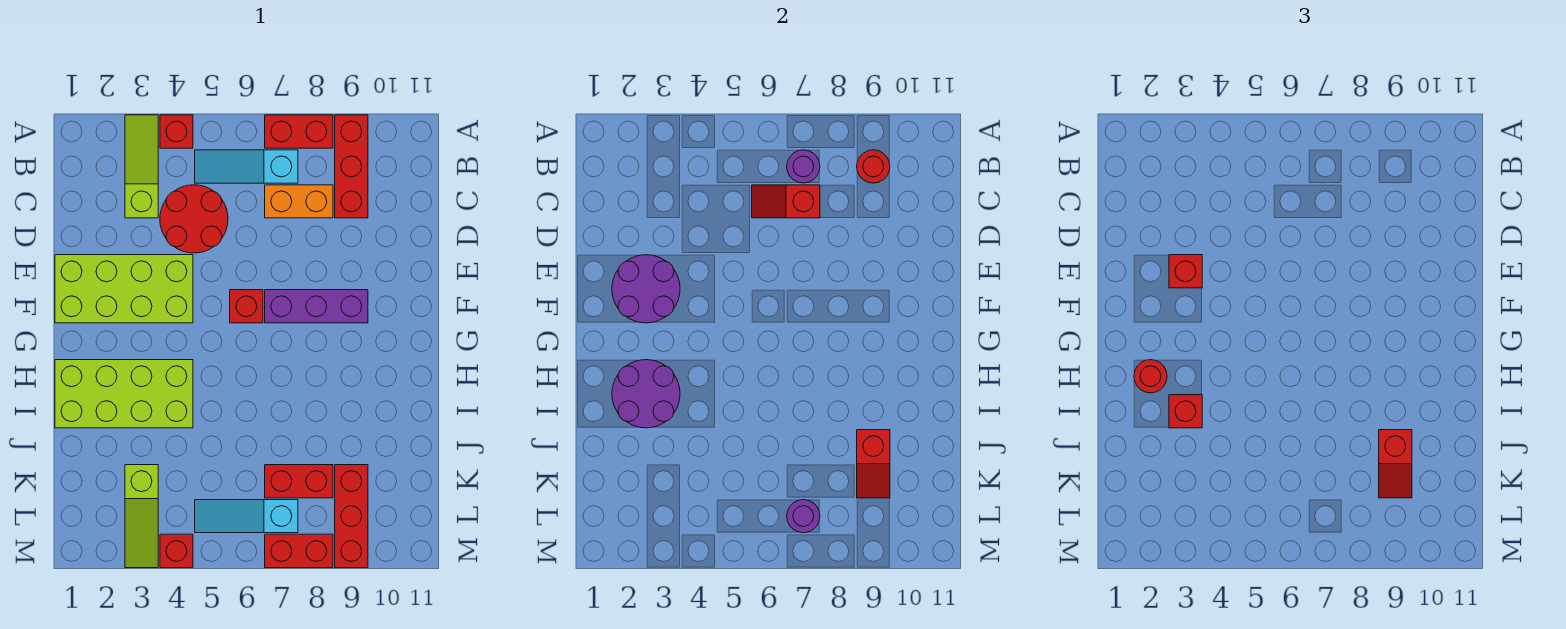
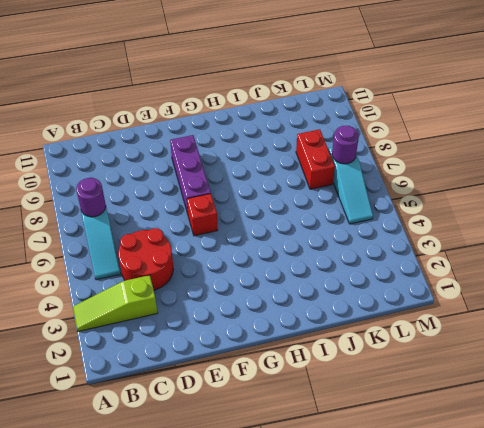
none -> red brick A4 level 1
none -> red brick A7:A8 level 1
none -> red brick A9:C9 level 1

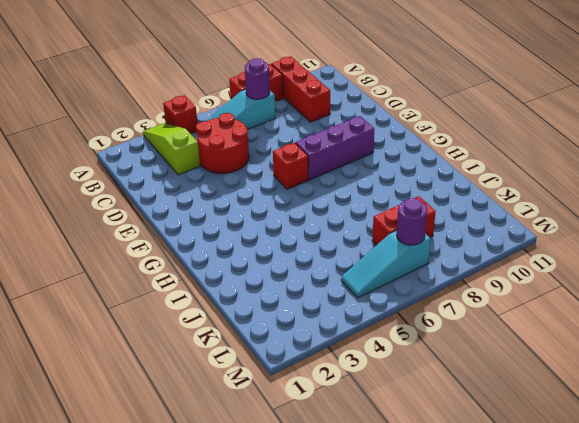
none -> orange brick C7:C8 level 1
none -> lime brick E1:F4 level 1
none -> lime brick H1:I4 level 1

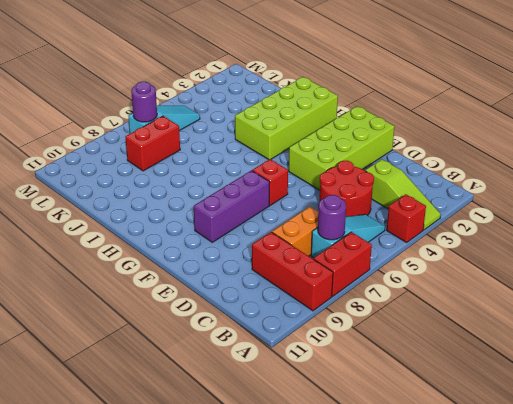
none -> lime slope K3:M3 level 1 top K
none -> red brick K9:M9 level 1
none -> red brick M4 level 1

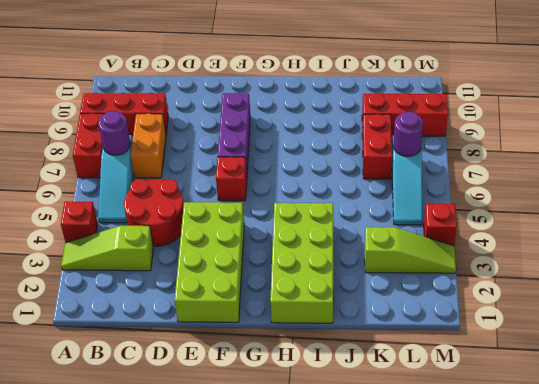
none -> red brick M7:M8 level 1
none -> red round brick B9 level 2
none -> red slope C6:C7 level 2 top 7

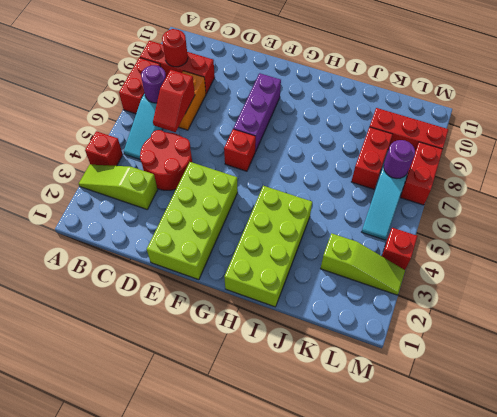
none -> purple round brick E2:F3 level 2
none -> purple round brick H2:I3 level 2
none -> red slope J9:K9 level 2 top J

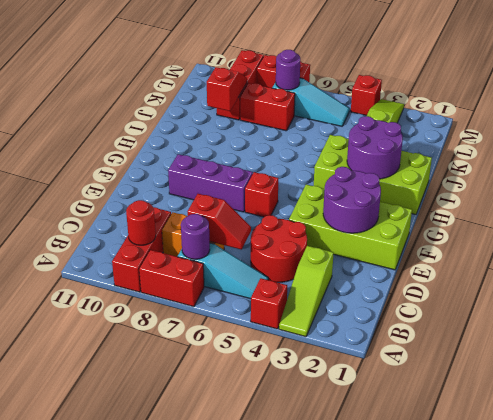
none -> red brick E3 level 3
none -> red round brick H2 level 3
none -> red brick I3 level 3

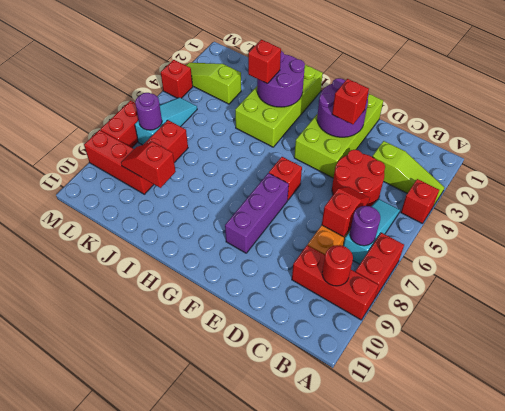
none -> red round brick H2 level 3
none -> red slope J9:K9 level 3 top J

